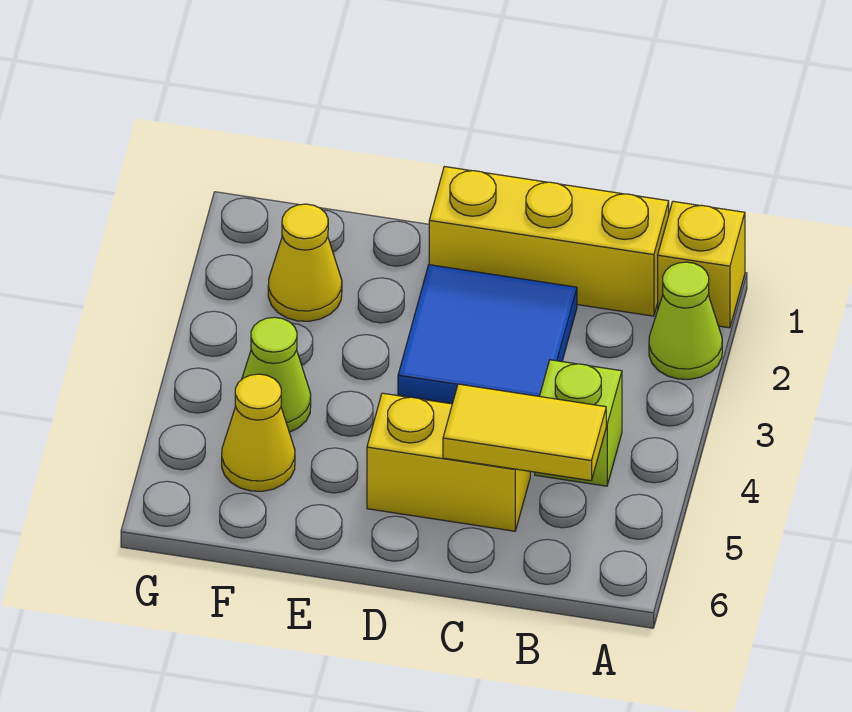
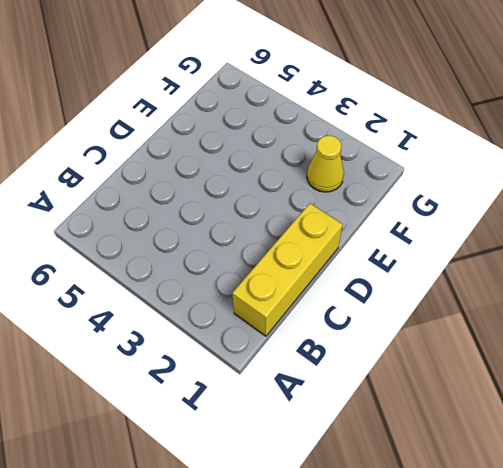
none -> yellow brick A1 level 1
none -> lime cone A2 level 1

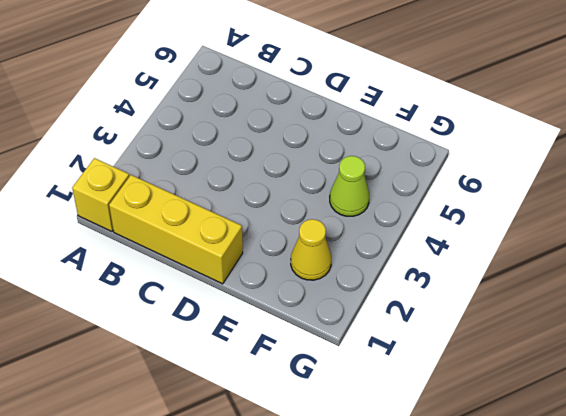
none -> lime cone A2 level 1
none -> lime brick B4 level 1

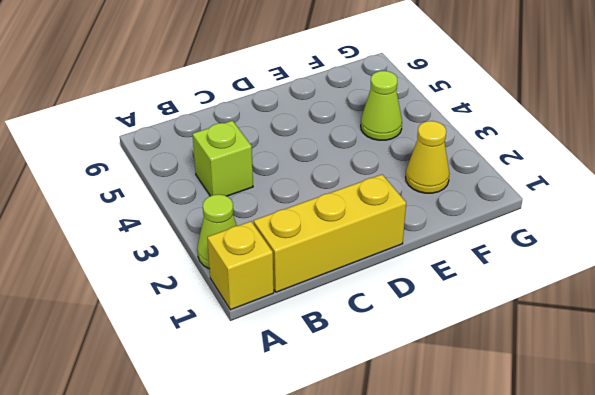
none -> blue tile C2:D3 level 1
none -> yellow brick C5:D5 level 1

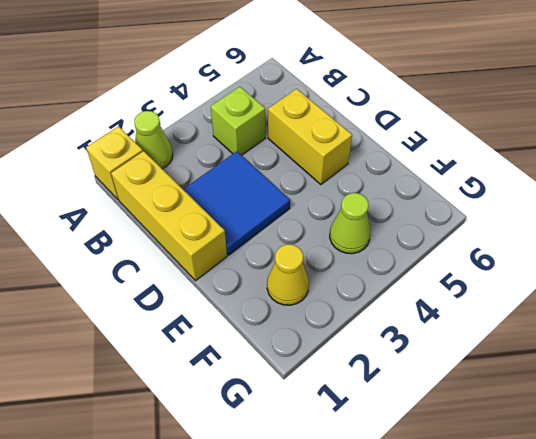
none -> yellow cone F5 level 1
none -> yellow tile B5:C5 level 2

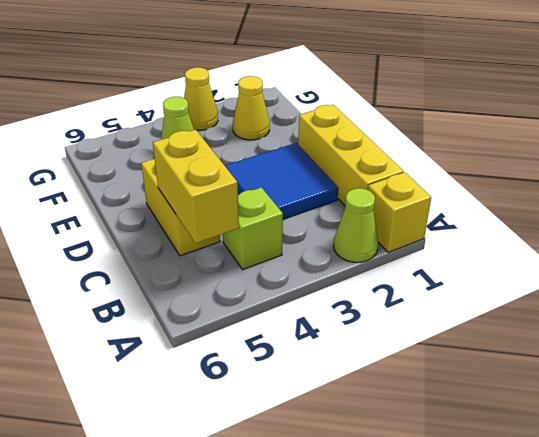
yellow brick B5:C5 level 2 -> yellow tile B5:C5 level 2
yellow cone G3 level 1 -> yellow cone F5 level 1

